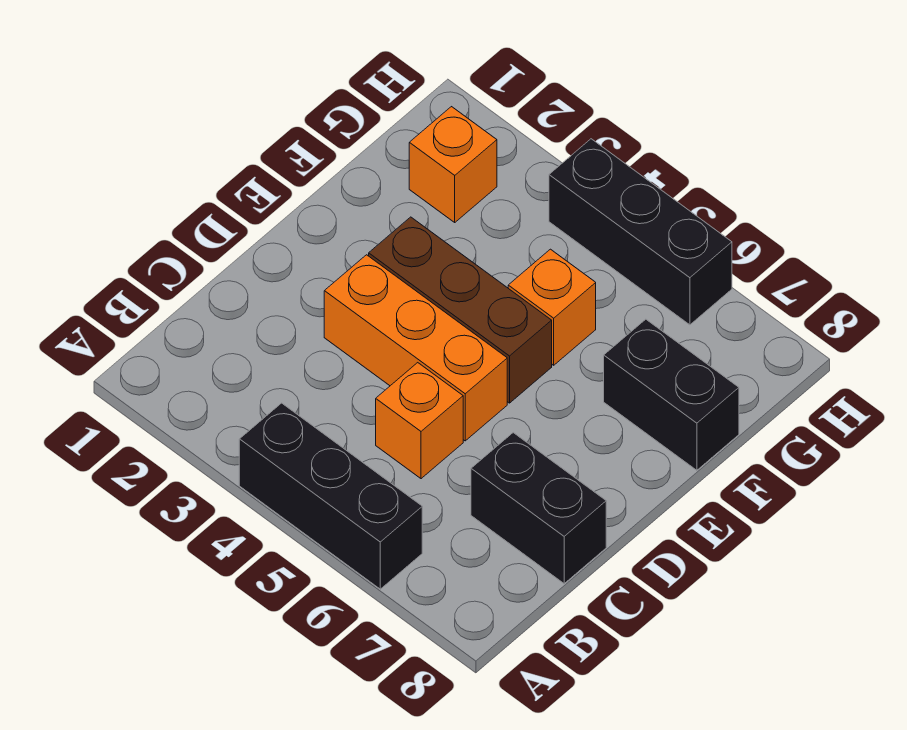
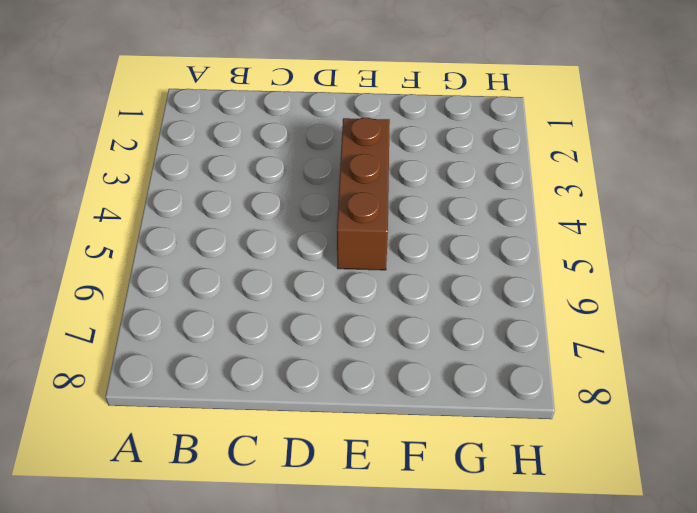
none -> black brick A4:A6 level 1
none -> orange brick C5 level 1

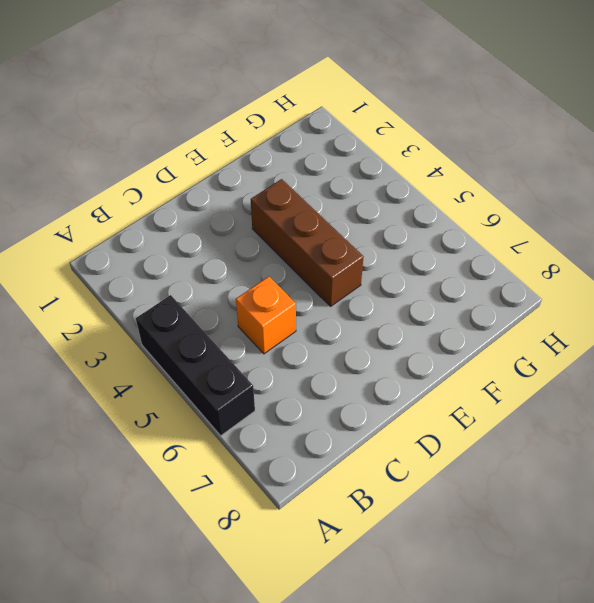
none -> black brick C7:C8 level 1
none -> orange brick D3:D5 level 1

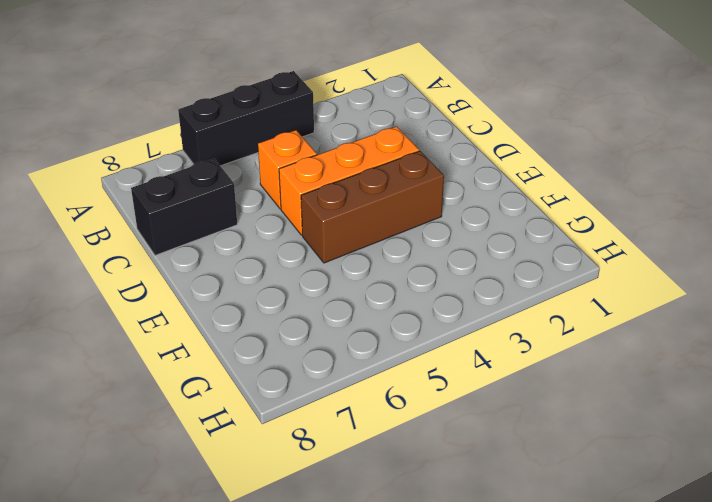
none -> orange brick F5 level 1
none -> black brick F7:F8 level 1

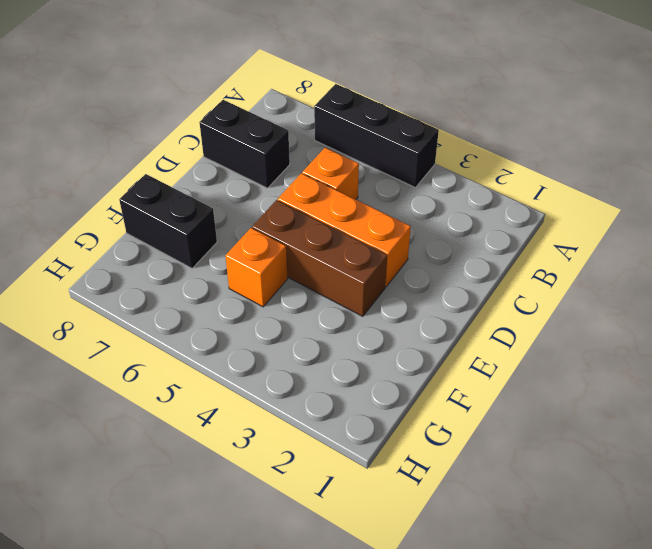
none -> orange brick G2 level 1
none -> black brick H4:H6 level 1

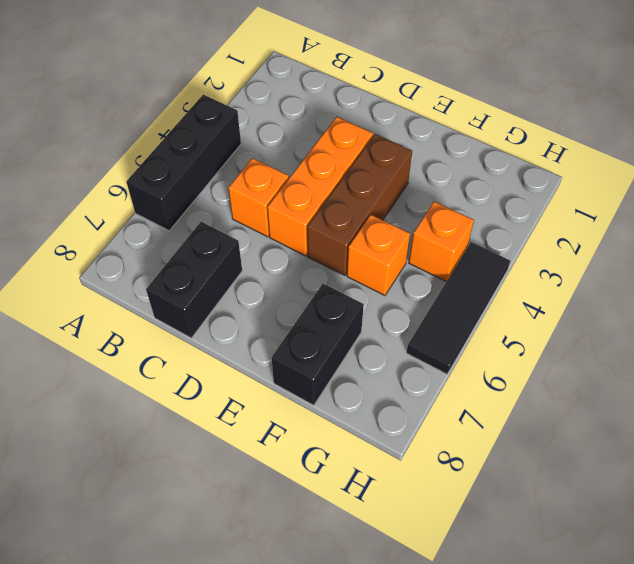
orange brick G4 level 1 -> orange brick G2 level 1
black tile H4:H6 level 1 -> black brick H4:H6 level 1

